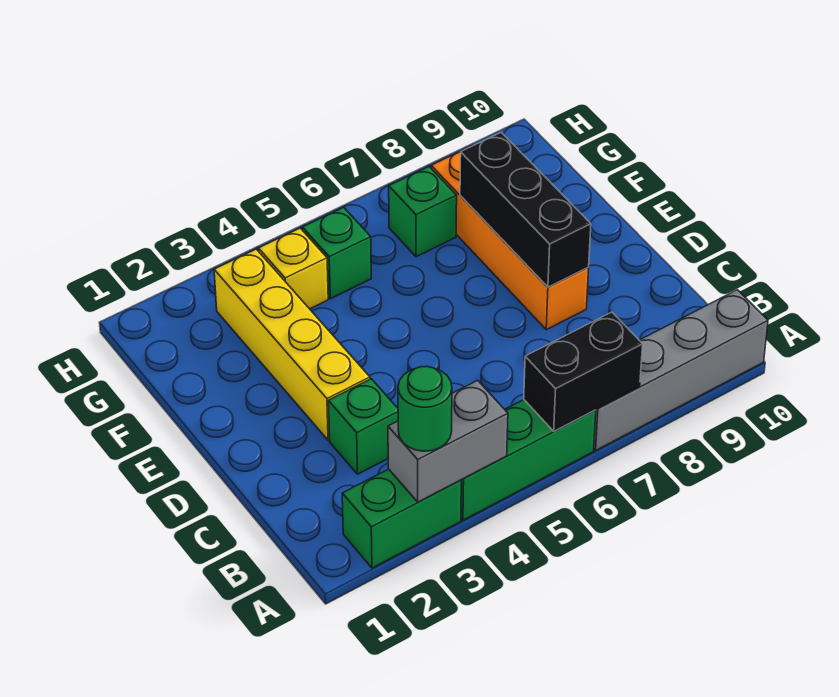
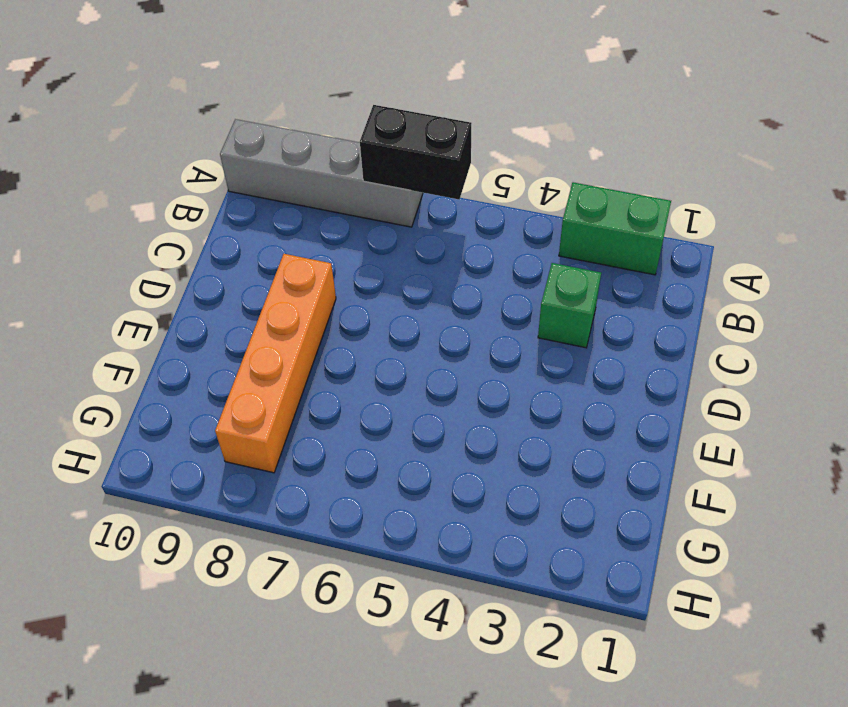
none -> green brick A4:A6 level 1
none -> yellow brick D3:G3 level 1
none -> yellow brick G4 level 1

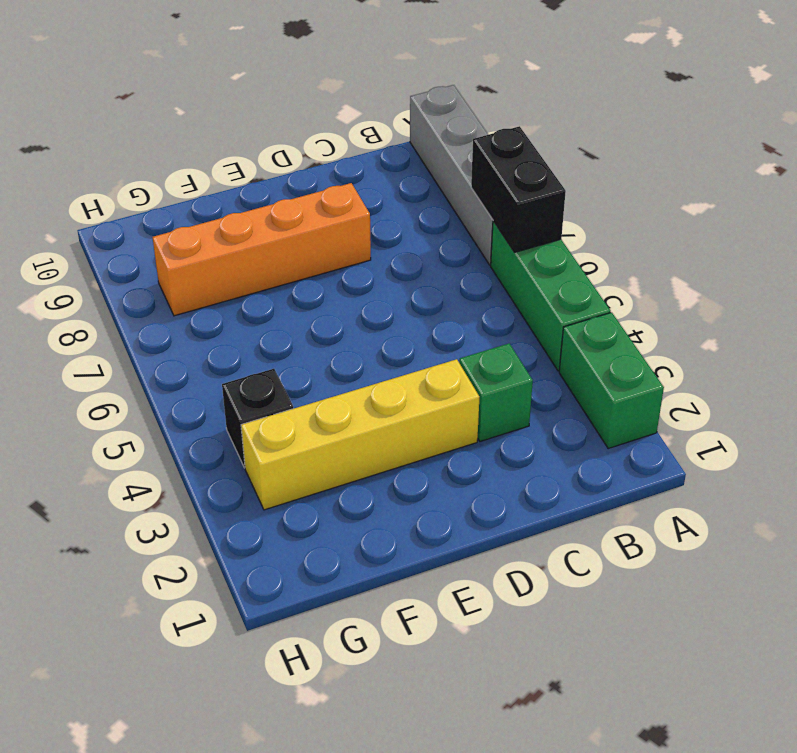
black brick G4 level 1 -> yellow brick G4 level 1
none -> green brick G5 level 1
none -> green brick G7 level 1
none -> grey brick A3:A4 level 2

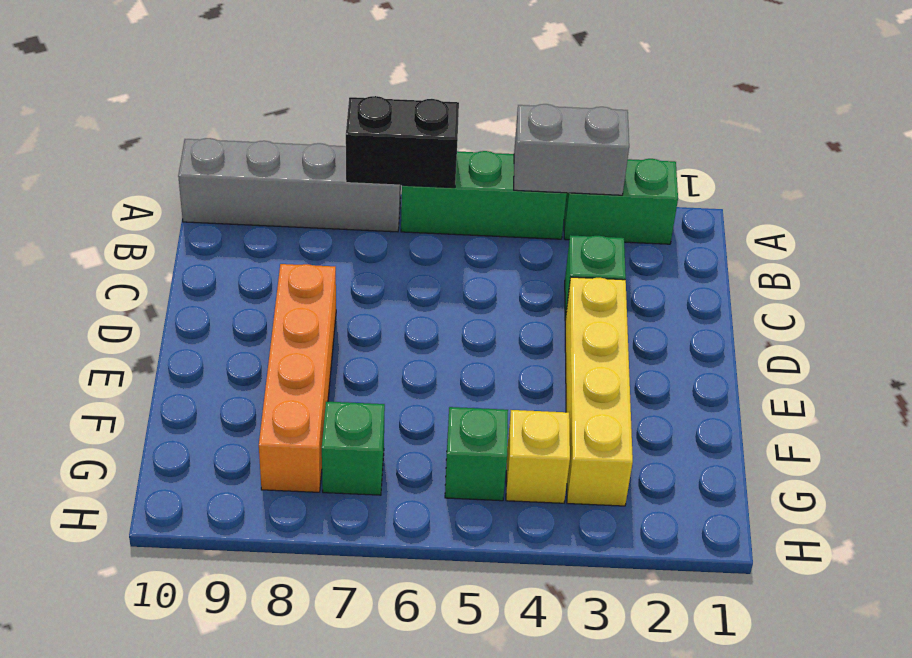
none -> black brick D8:F8 level 2
none -> green round brick A3 level 3

